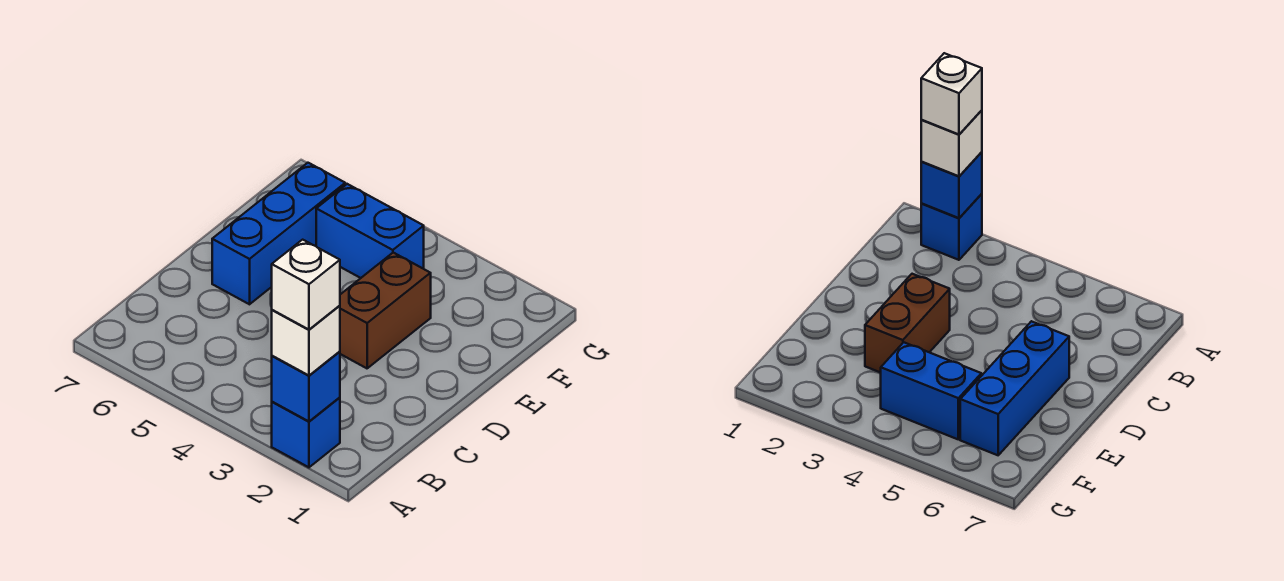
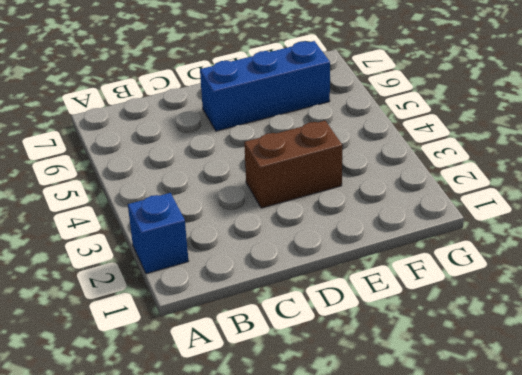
none -> blue brick F4:F5 level 1
none -> blue brick A2 level 2

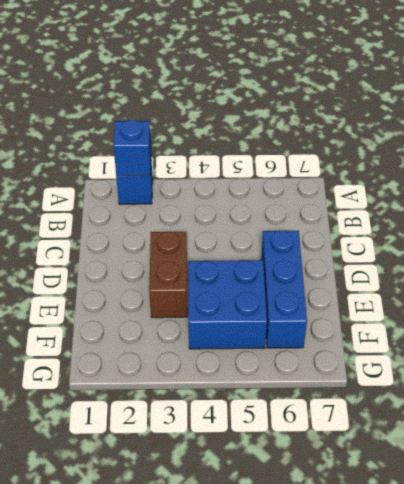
blue brick E4:F5 level 1 -> blue brick F4:F5 level 1
none -> white brick A2 level 3
none -> white brick A2 level 4

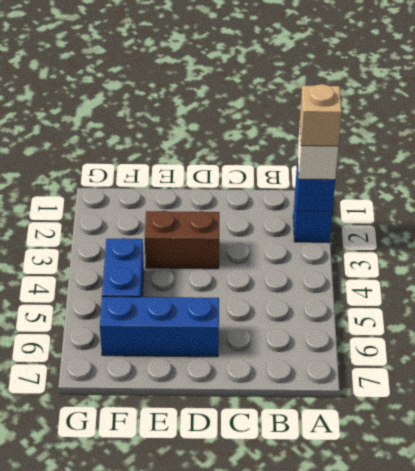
tan brick A2 level 4 -> white brick A2 level 4

